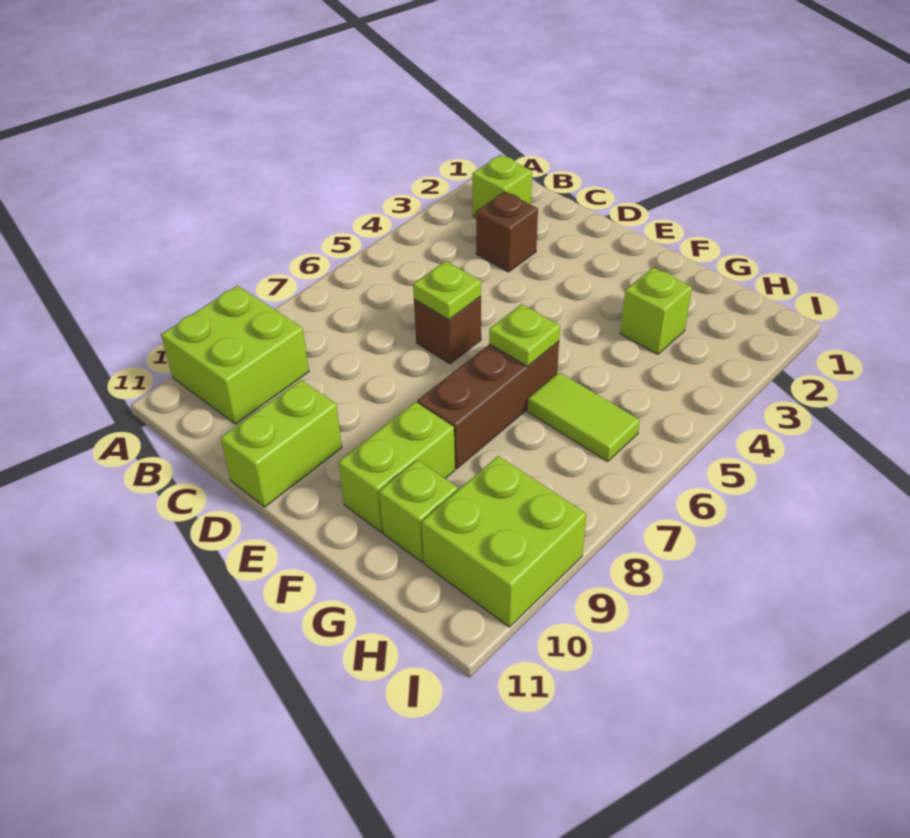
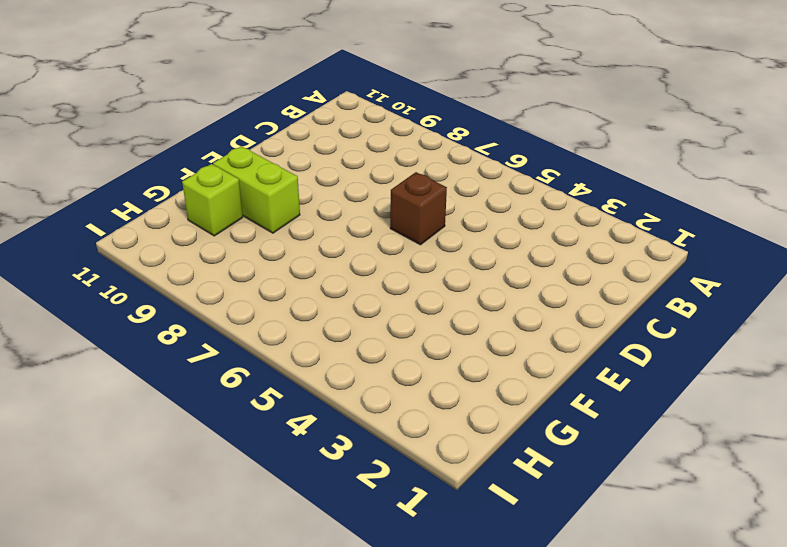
none -> lime brick A9:B10 level 1
none -> lime brick B2 level 1
none -> brown brick C3 level 1

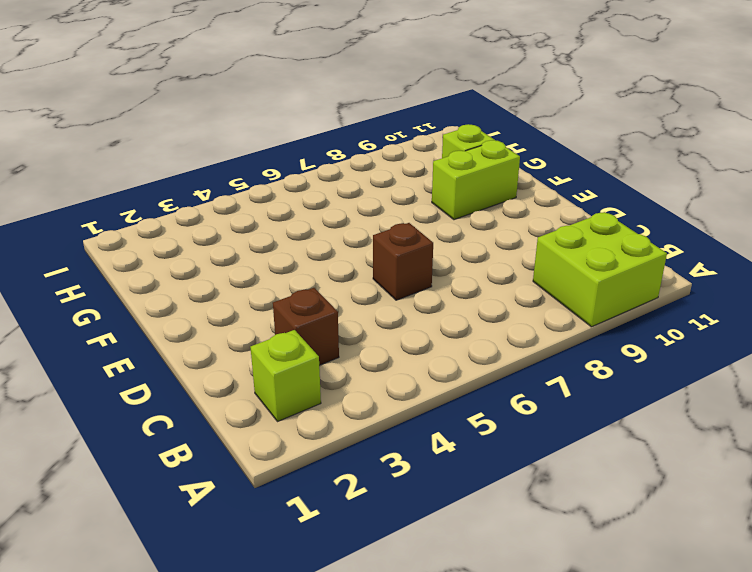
none -> lime brick D10:D11 level 1
none -> brown brick F6:F8 level 1
none -> lime brick G3 level 1

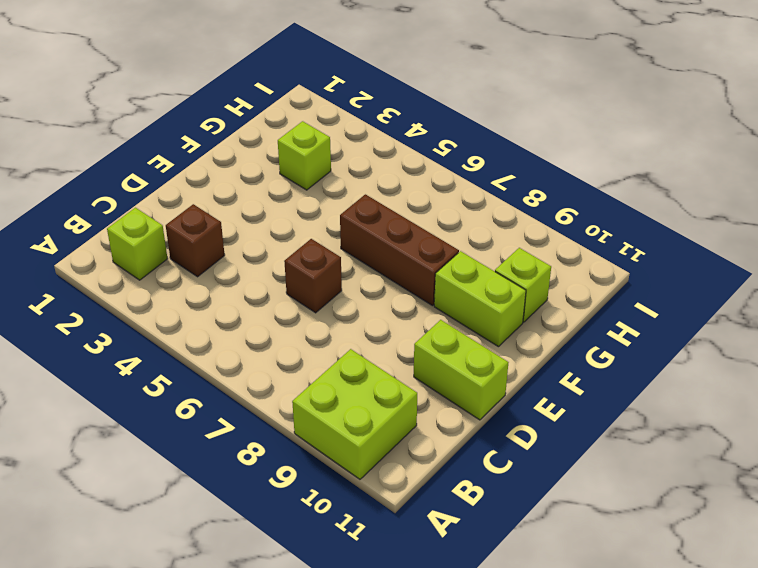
none -> lime tile G6:H6 level 1
none -> lime brick H9:I10 level 1
none -> lime plate D6 level 2

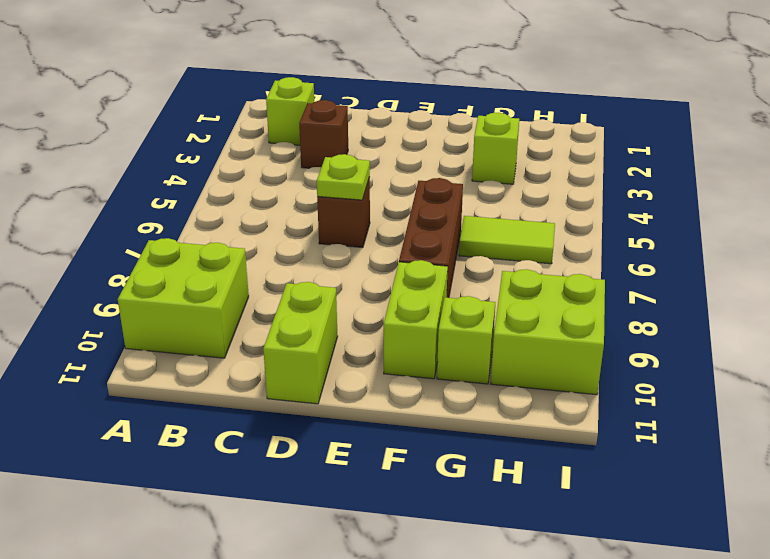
none -> lime plate F6 level 2

